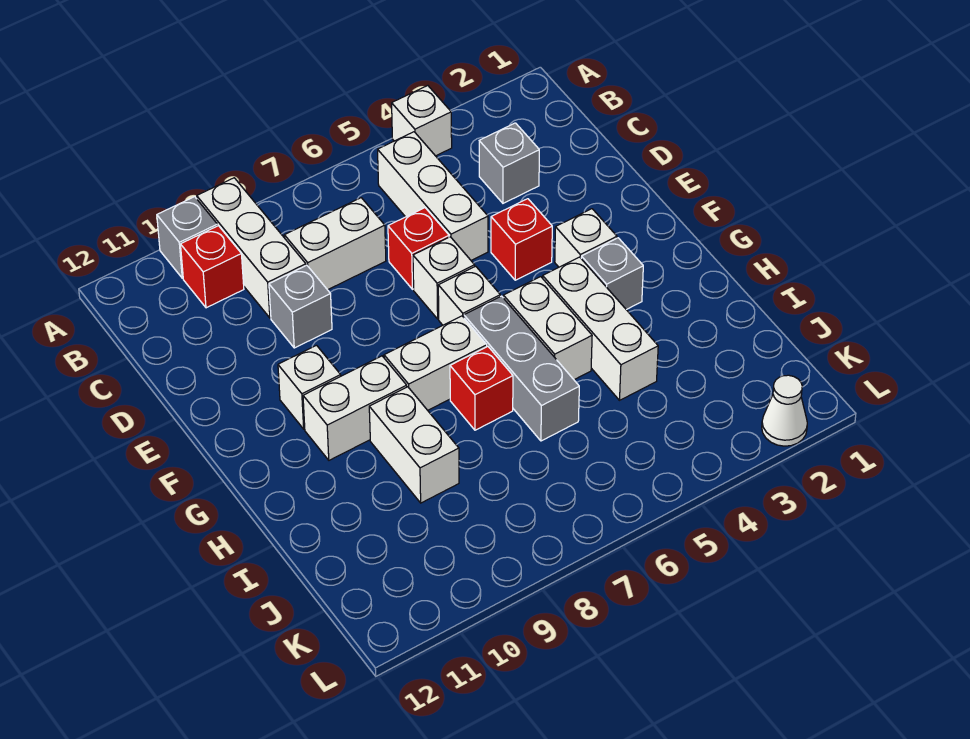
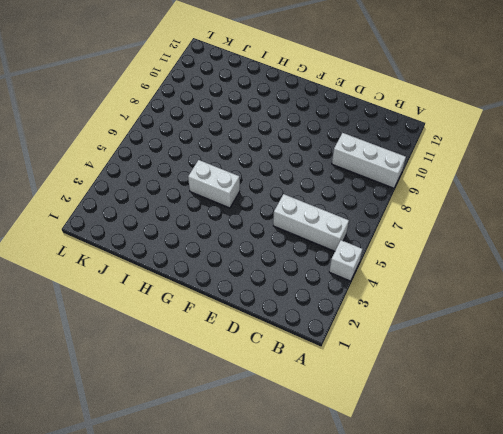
none -> grey brick A10 level 1
none -> red brick B10 level 1
none -> grey brick C3 level 1

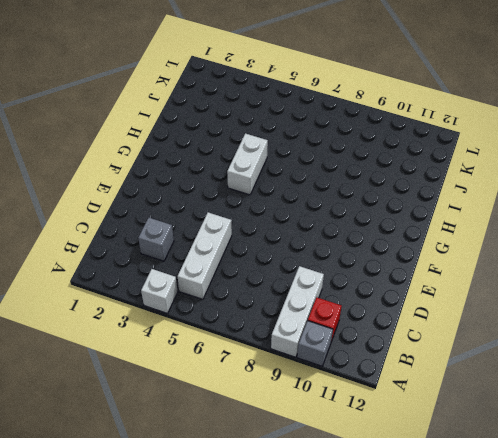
none -> white brick C7:C8 level 1
none -> red brick D6 level 1
none -> grey brick D9 level 1

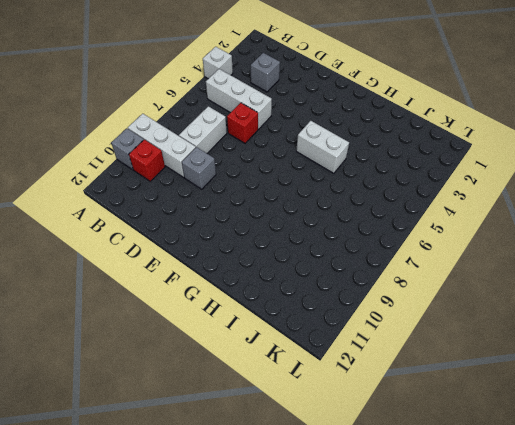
none -> red brick E4 level 1
none -> white brick E6 level 1
none -> white brick F3 level 1

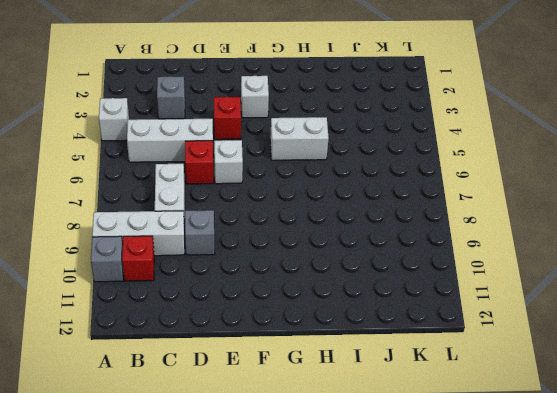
none -> white brick F6 level 1
none -> white brick F10 level 1
none -> grey brick G3 level 1

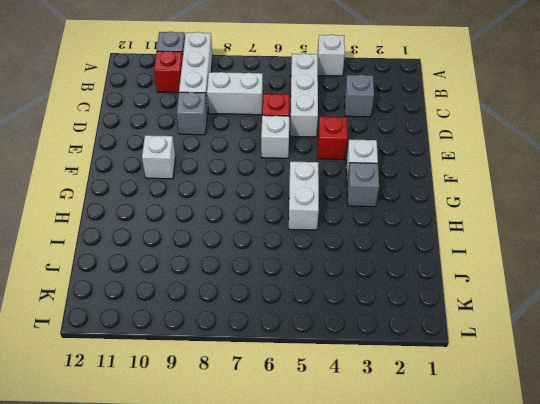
none -> white brick F6 level 1
none -> white brick G4:I4 level 1
none -> grey brick G6:I6 level 1

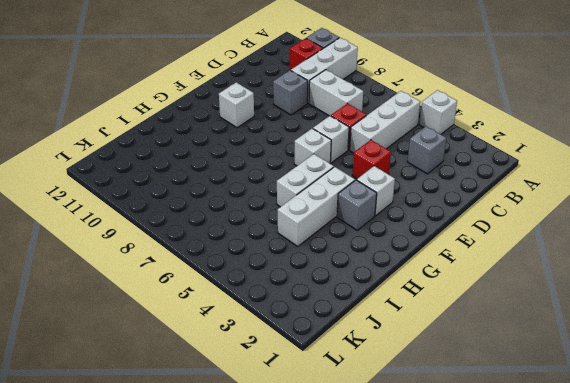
none -> grey brick G6:I6 level 1
none -> white brick G7:G8 level 1
none -> white brick G9:G10 level 1

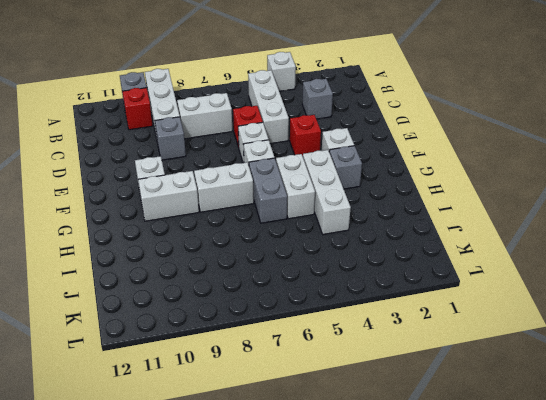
grey brick G6:H6 level 1 -> grey brick G6:I6 level 1
none -> red brick H7 level 1
none -> white brick H9:I9 level 1
none -> white cone L2 level 1

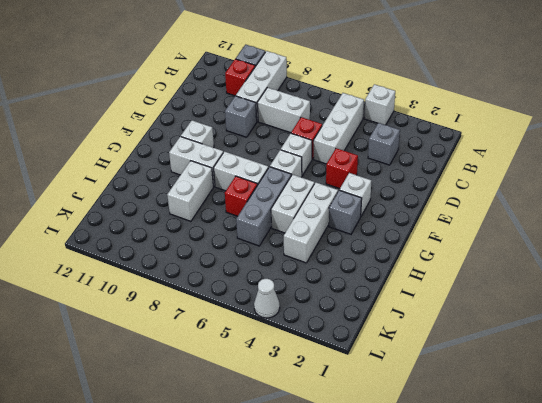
white cone L4 level 1 -> white cone L2 level 1

